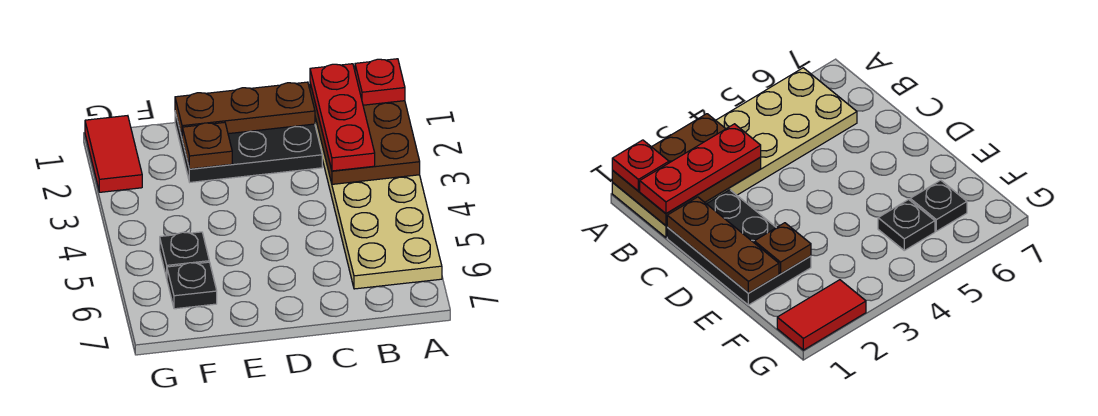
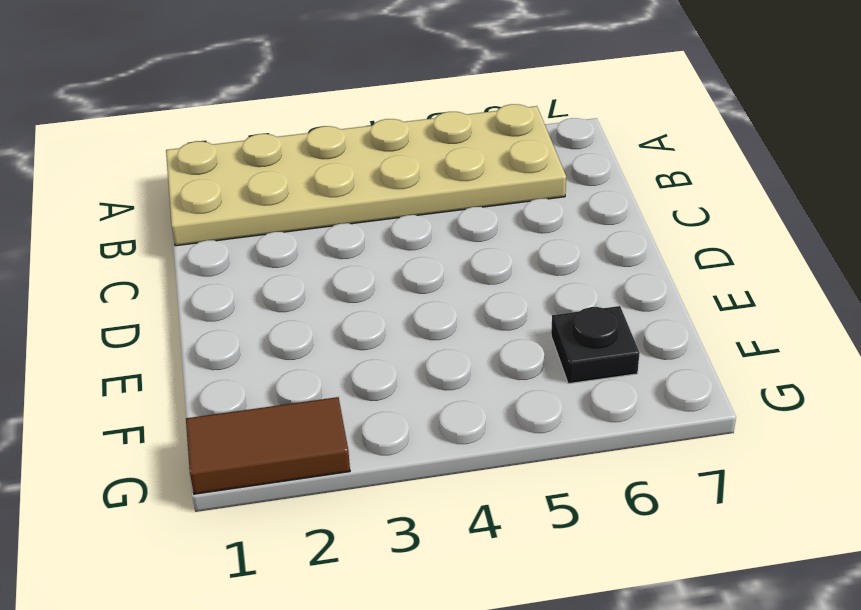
brown tile G1:G2 level 1 -> red tile G1:G2 level 1
none -> black plate C1:E2 level 1
none -> black plate F5 level 1

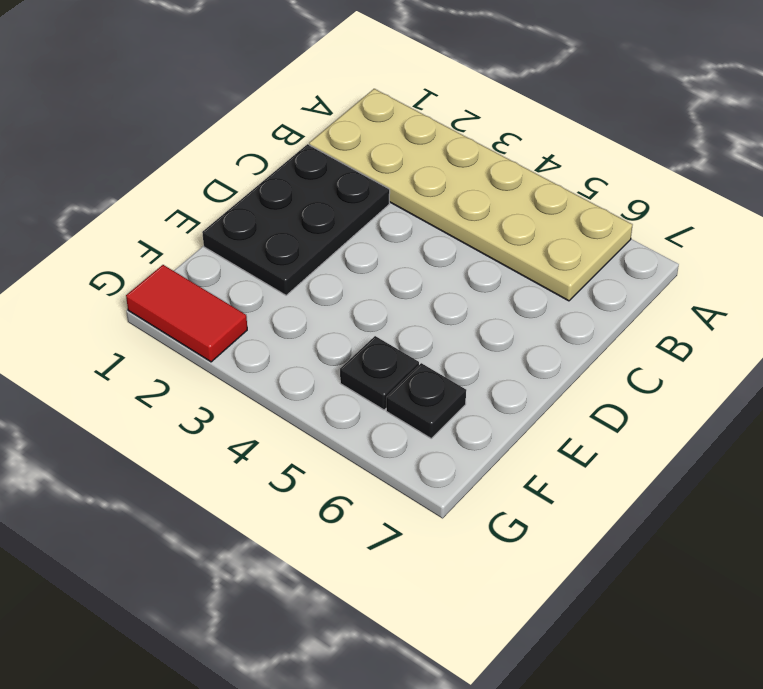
none -> brown plate A1:B3 level 2
none -> brown plate C1:E1 level 2

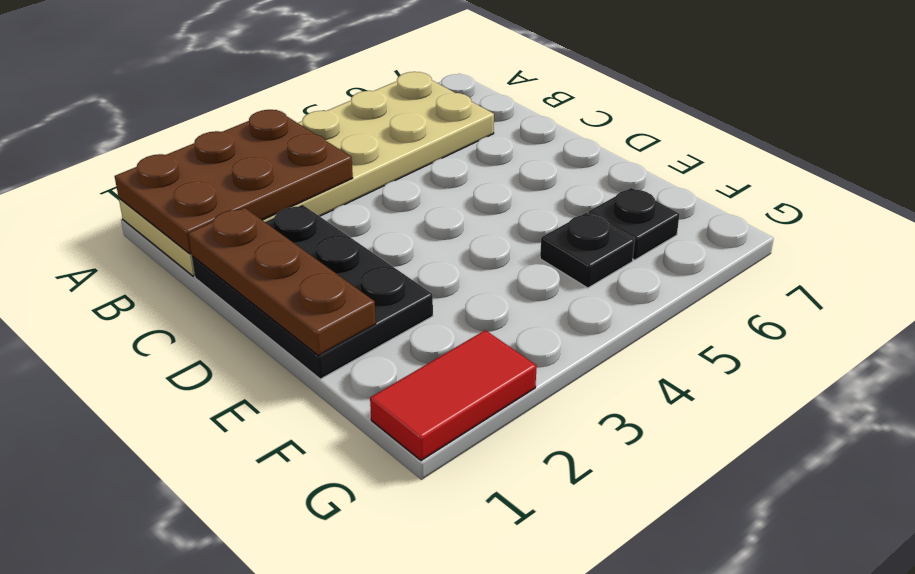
none -> brown plate E2 level 2
none -> red plate A1 level 3

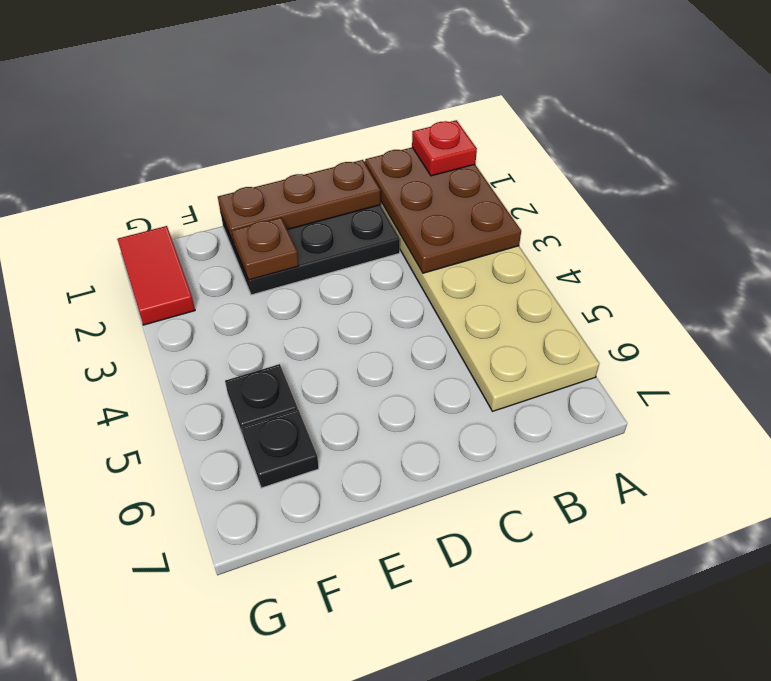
none -> red plate B1:B3 level 3

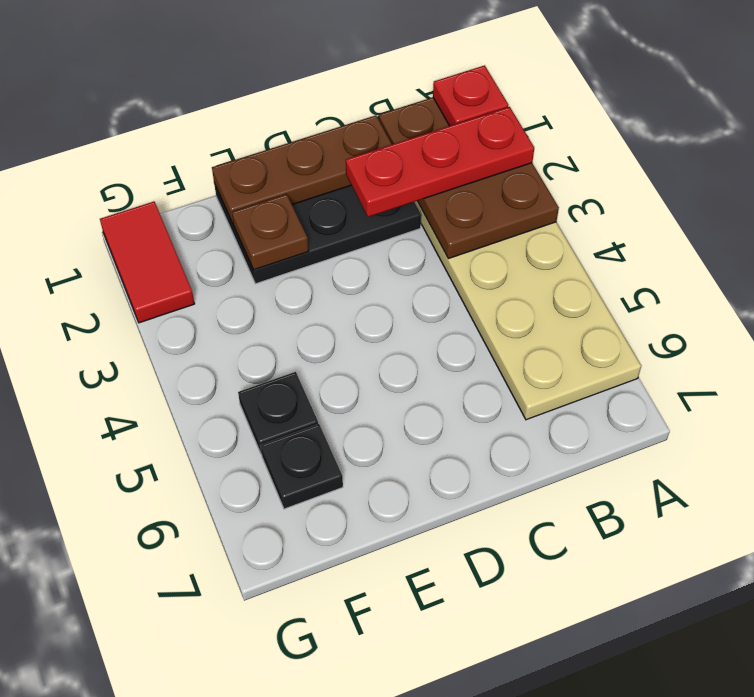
red plate A2:C2 level 3 -> red plate B1:B3 level 3

